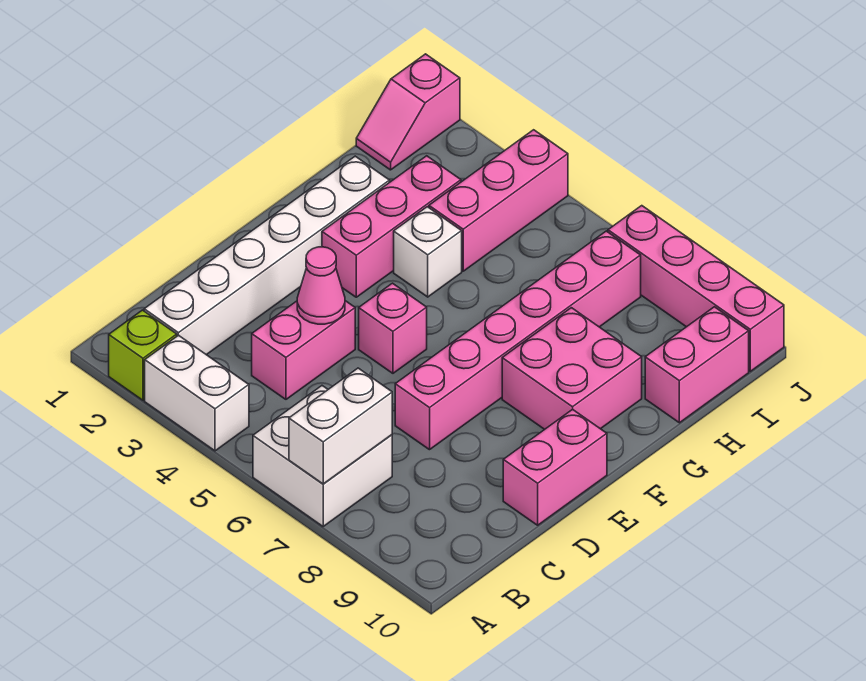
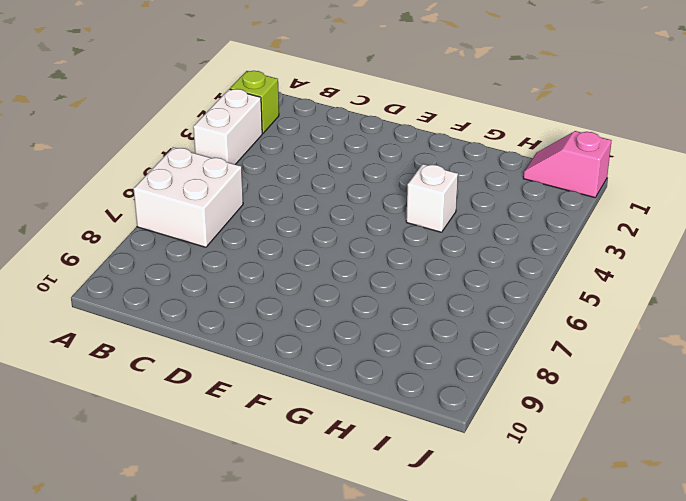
none -> white brick B2:G2 level 1
none -> pink brick C4:D4 level 1
none -> pink brick D7:I7 level 1

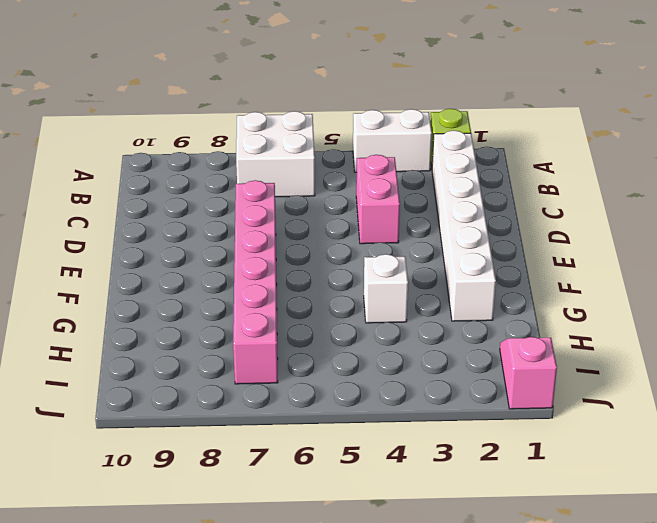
none -> pink brick D10:E10 level 1
none -> pink brick E5 level 1
none -> pink brick F3:H3 level 1

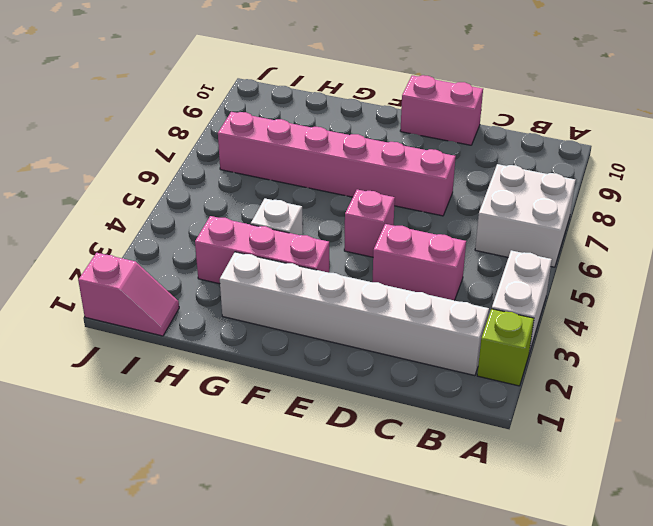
none -> pink brick F8:G9 level 1
none -> pink brick H4:J4 level 1
none -> pink brick H10:I10 level 1

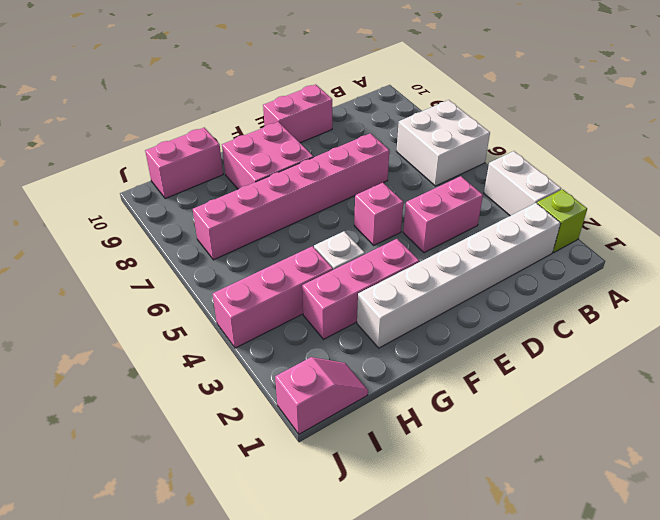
none -> pink brick J7:J10 level 1
none -> white brick A7:B7 level 2
none -> pink cone D4 level 2

